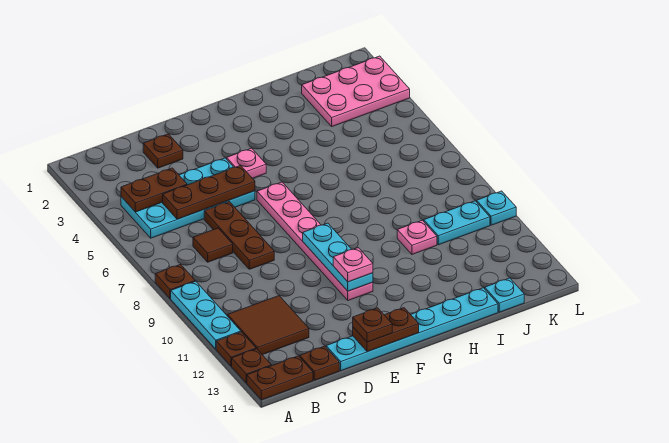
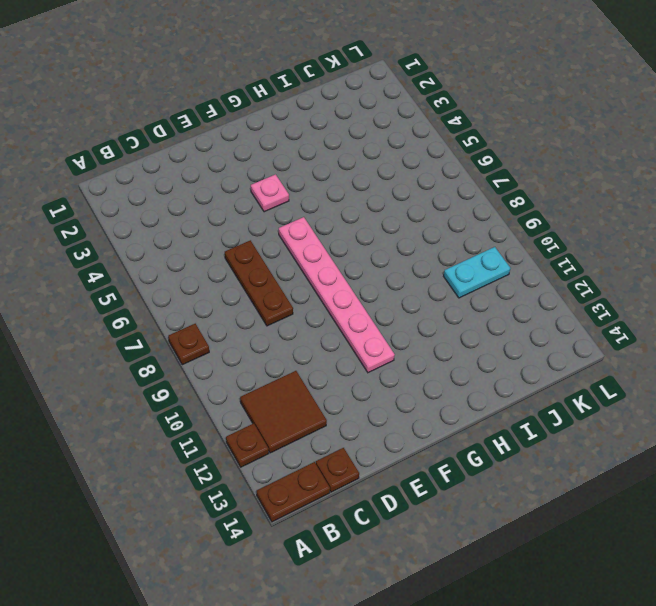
none -> cyan plate A9:A11 level 1
none -> brown plate A13 level 1
none -> cyan plate B4:E5 level 1

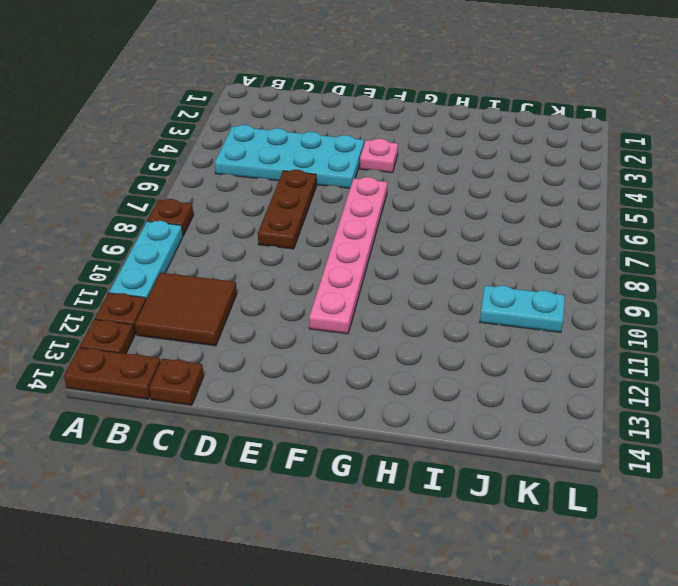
none -> brown tile C7 level 1
none -> brown plate D2 level 1
none -> cyan plate D14:I14 level 1

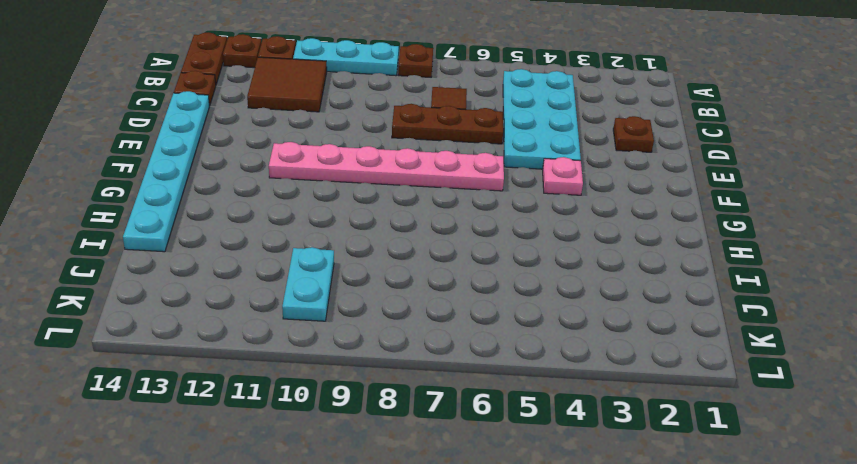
none -> pink plate I10 level 1
none -> pink plate J2:L3 level 1
none -> cyan plate J14 level 1

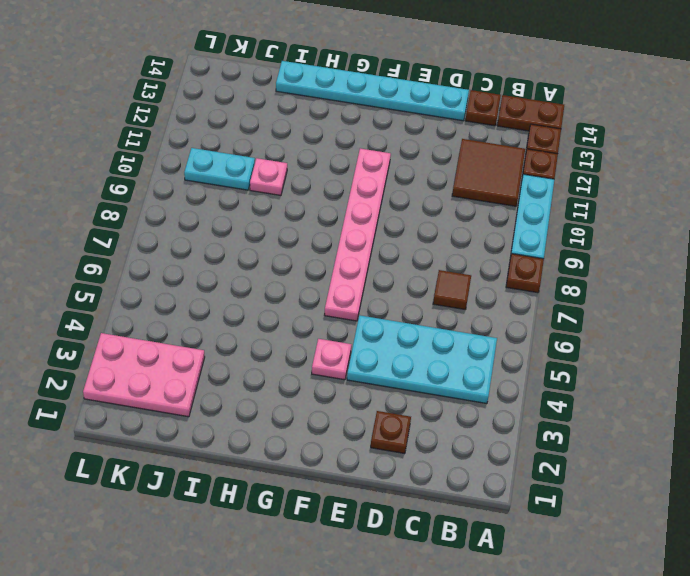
none -> brown plate D6:D8 level 1
none -> cyan plate J14 level 1
none -> cyan plate L10 level 1

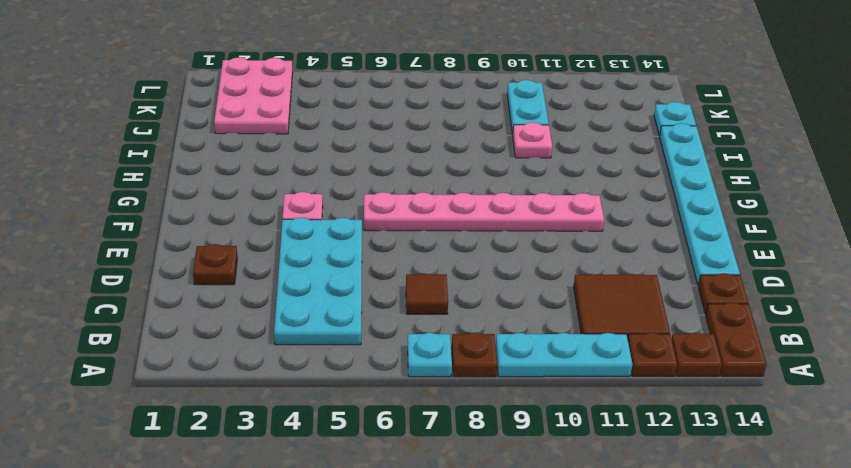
cyan plate A7 level 1 -> cyan plate L10 level 1
none -> brown plate D6:D8 level 1
none -> brown plate B4:C4 level 2
none -> brown plate C5:E5 level 2

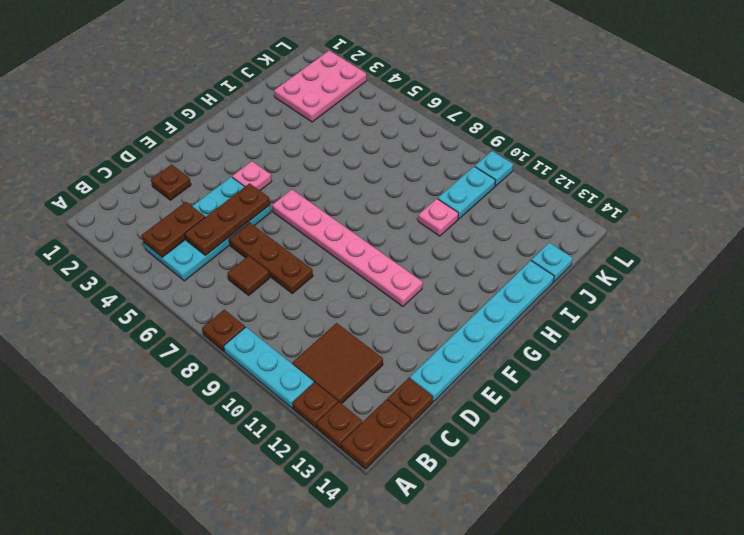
none -> brown plate E14:F14 level 2
none -> cyan plate F9:F11 level 2
none -> brown plate E14 level 3

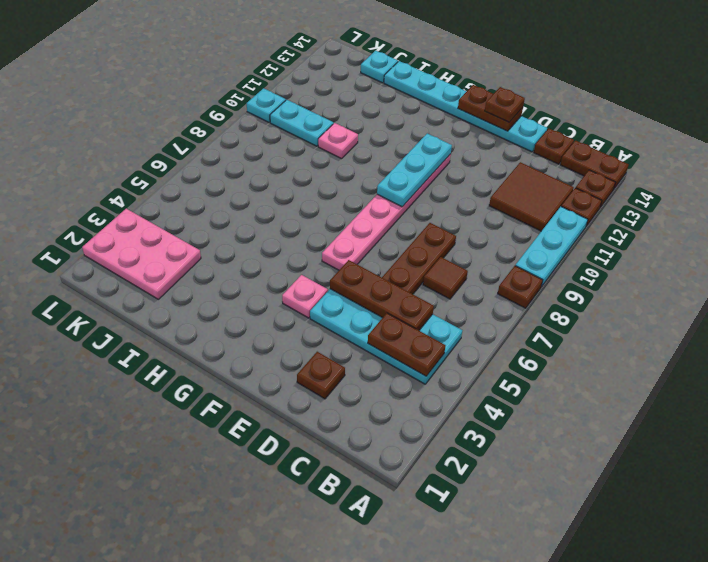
none -> pink plate F11 level 3

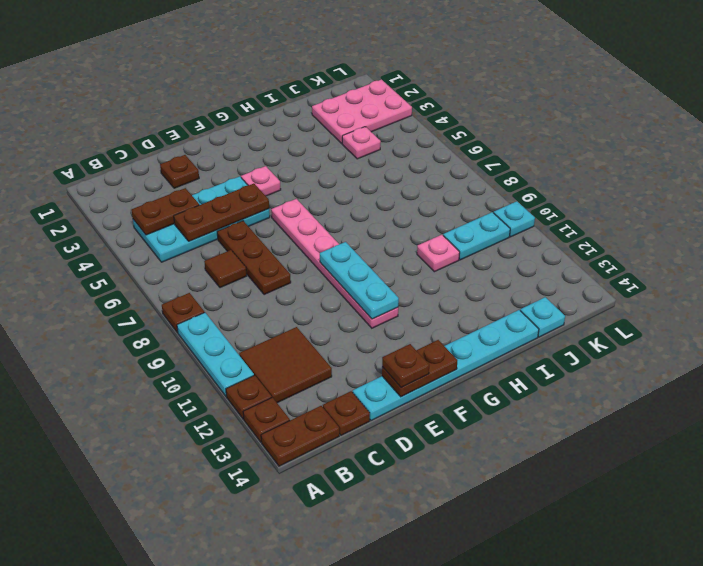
pink plate J4 level 1 -> pink plate F11 level 3

